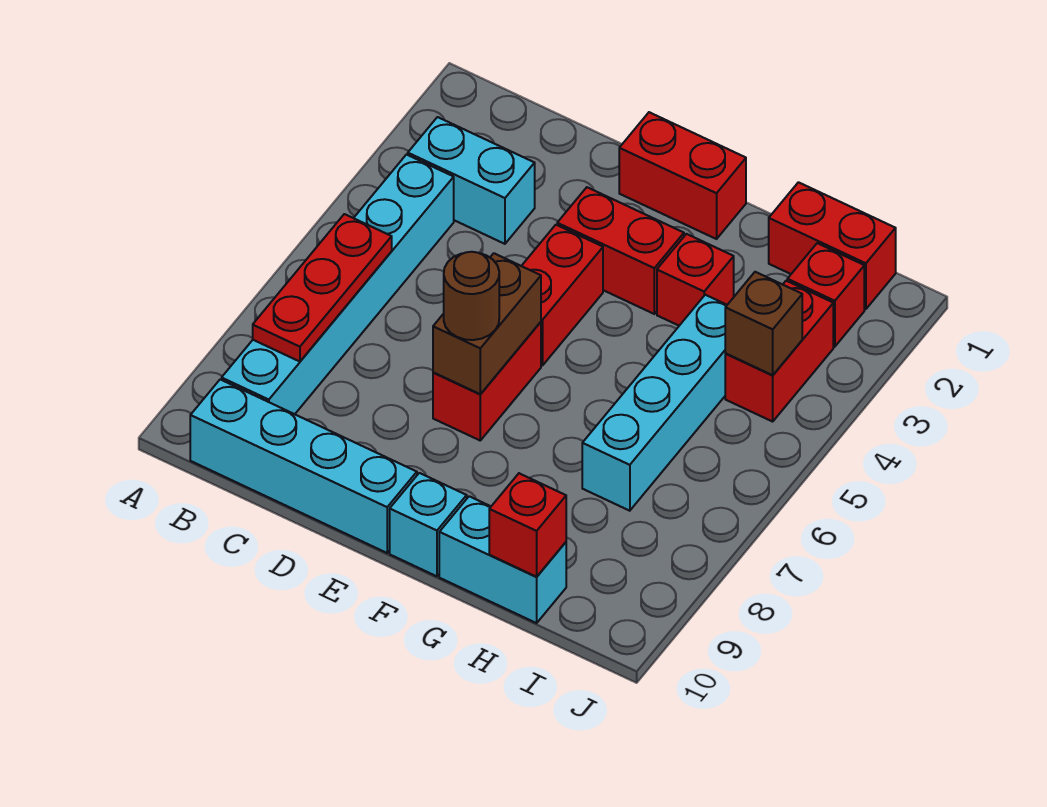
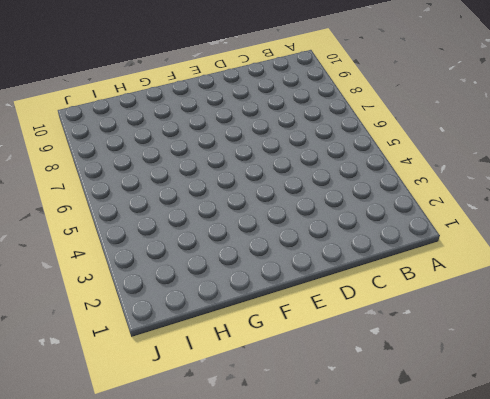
none -> cyan brick B3:C3 level 1
none -> cyan brick B4:B9 level 1
none -> cyan brick B10:E10 level 1

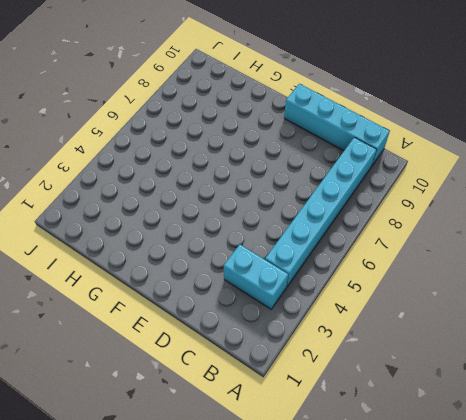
none -> red brick E1:F1 level 1
none -> red brick E3:F3 level 1
none -> red brick E4:E5 level 1

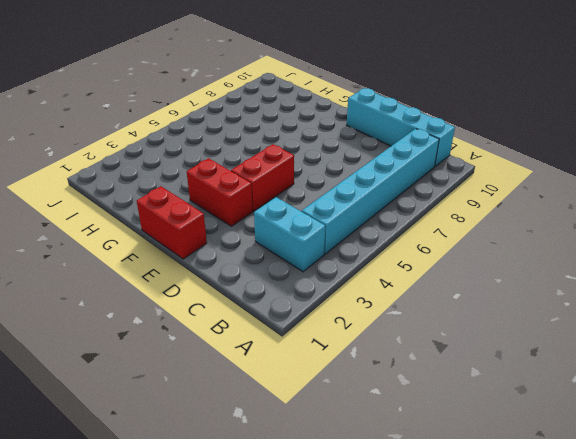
none -> red brick E6:E7 level 1
none -> cyan brick F10 level 1
none -> red brick G3 level 1

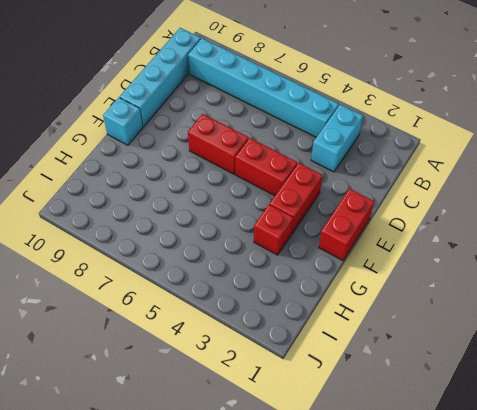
none -> cyan brick G10:H10 level 1
none -> red brick H1:I1 level 1
none -> cyan brick H4:H7 level 1

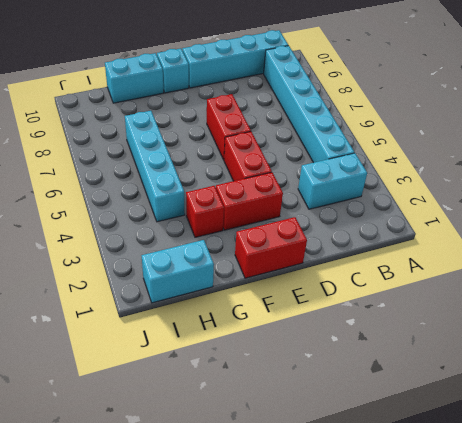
cyan brick H1:I1 level 1 -> red brick H1:I1 level 1
none -> red brick I2 level 1
none -> red brick I3:I4 level 1
none -> red plate B6:B8 level 2

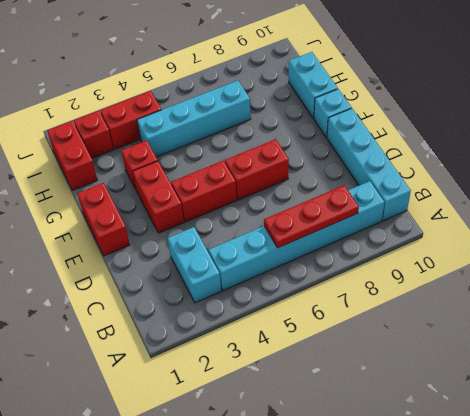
none -> brown brick E6:E7 level 2
none -> red brick H10 level 2
none -> brown brick I4 level 2

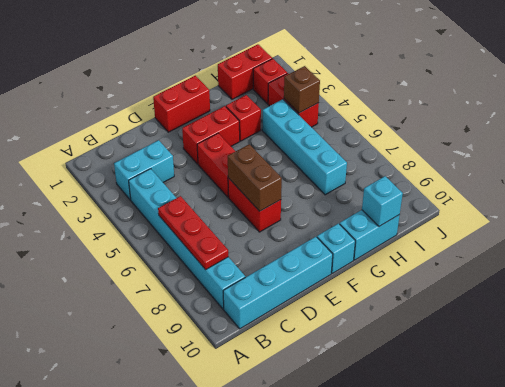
cyan brick H10 level 2 -> red brick H10 level 2
none -> brown round brick E7 level 3

